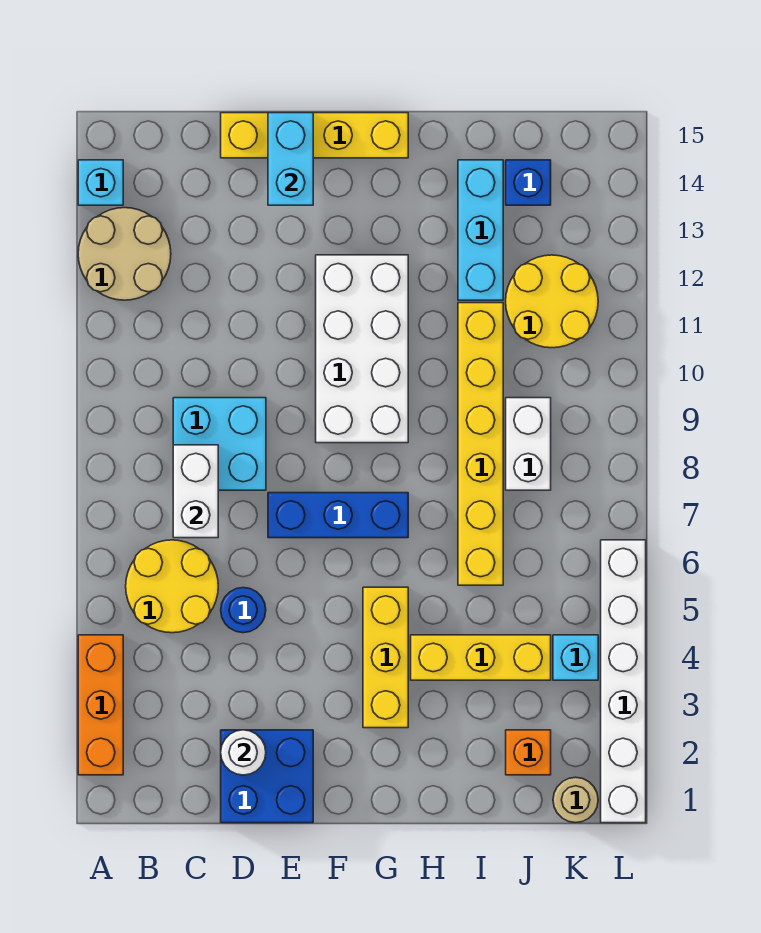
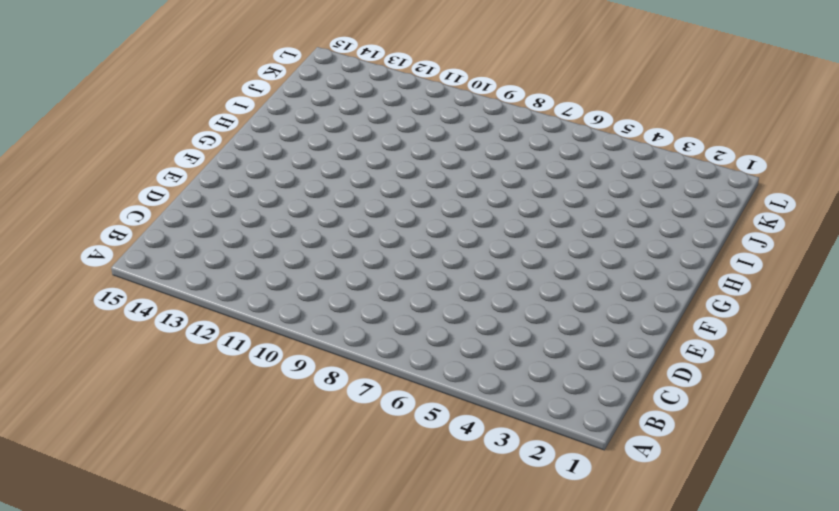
none -> orange brick A2:A4 level 1
none -> tan round brick A12:B13 level 1
none -> cyan brick A14 level 1

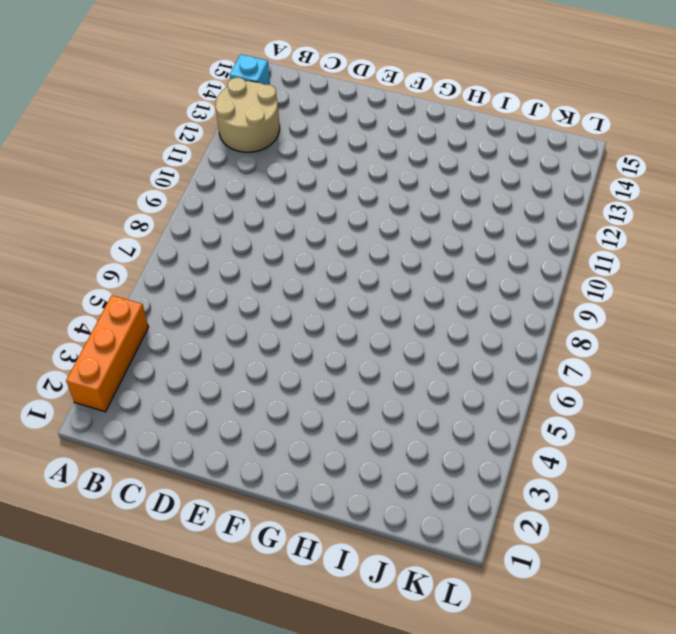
none -> yellow round brick B5:C6 level 1
none -> cyan brick C8:D9 level 1
none -> blue brick D1:E2 level 1

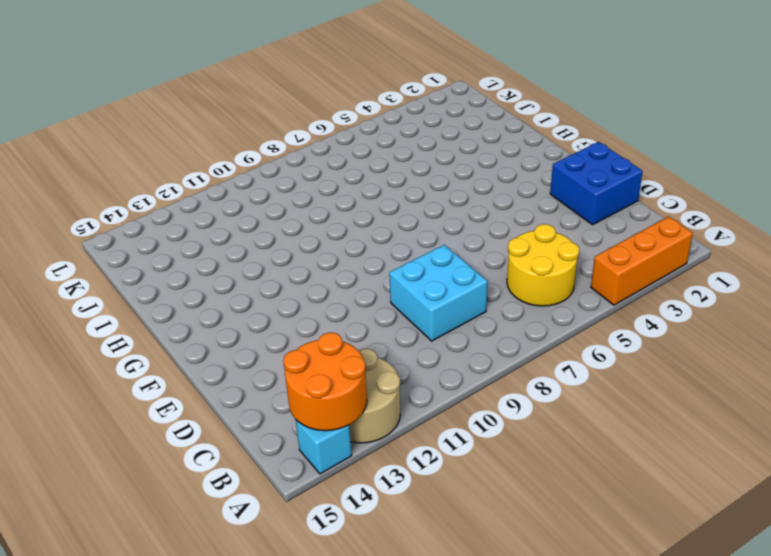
orange round brick A13:B14 level 2 -> none
none -> blue round brick D5 level 1
none -> yellow brick D15:G15 level 1
none -> blue brick E7:G7 level 1

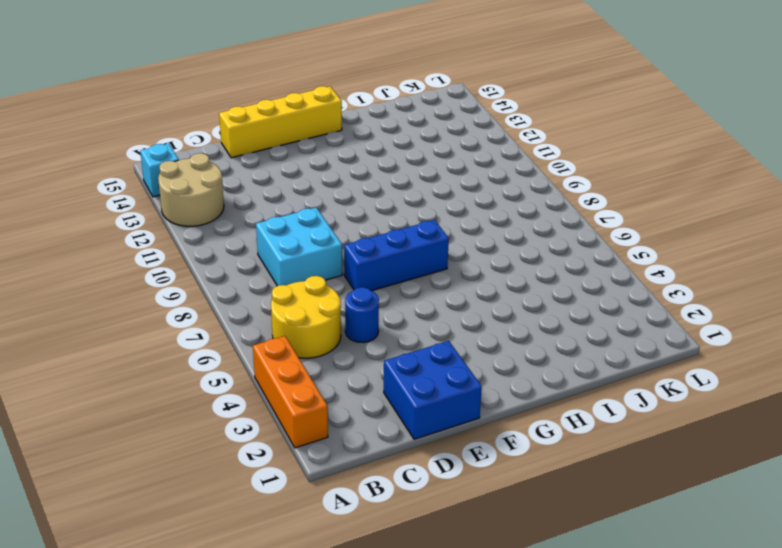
none -> white brick F9:G12 level 1
none -> yellow brick G3:G5 level 1
none -> yellow brick H4:J4 level 1

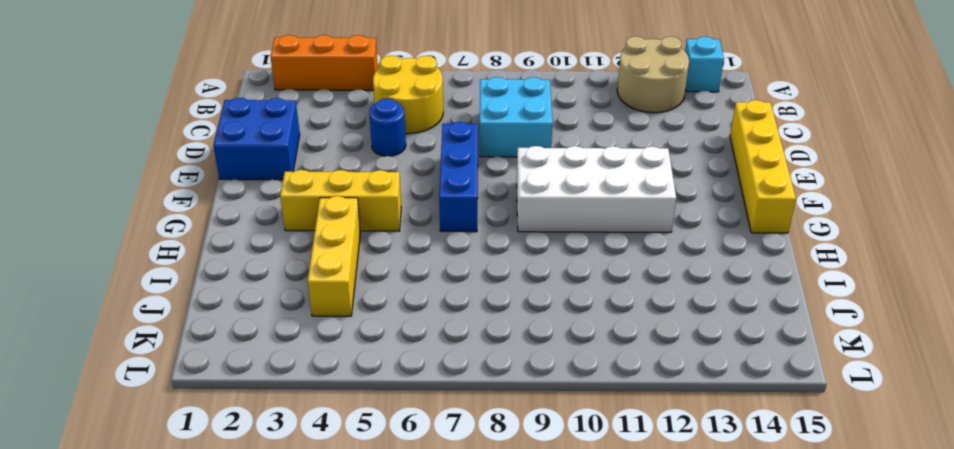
none -> yellow brick I6:I11 level 1
none -> cyan brick I12:I14 level 1
none -> orange brick J2 level 1

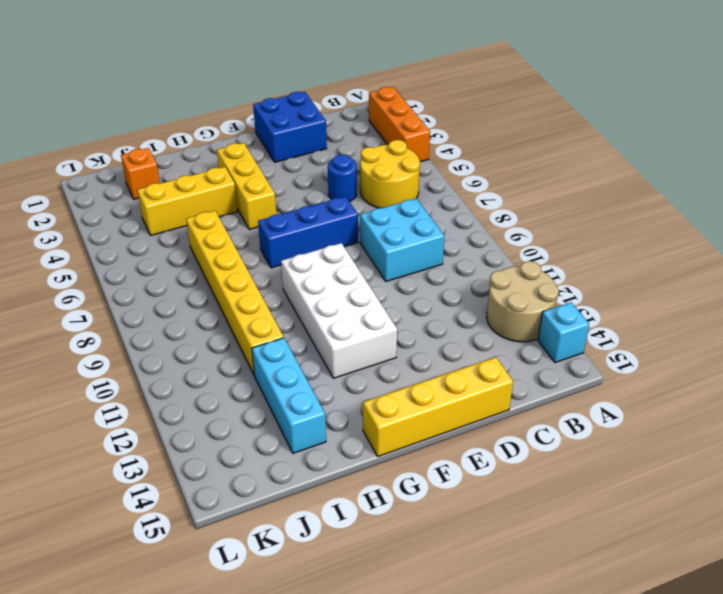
none -> white brick J8:J9 level 1
none -> yellow round brick J11:K12 level 1
none -> blue brick J14 level 1

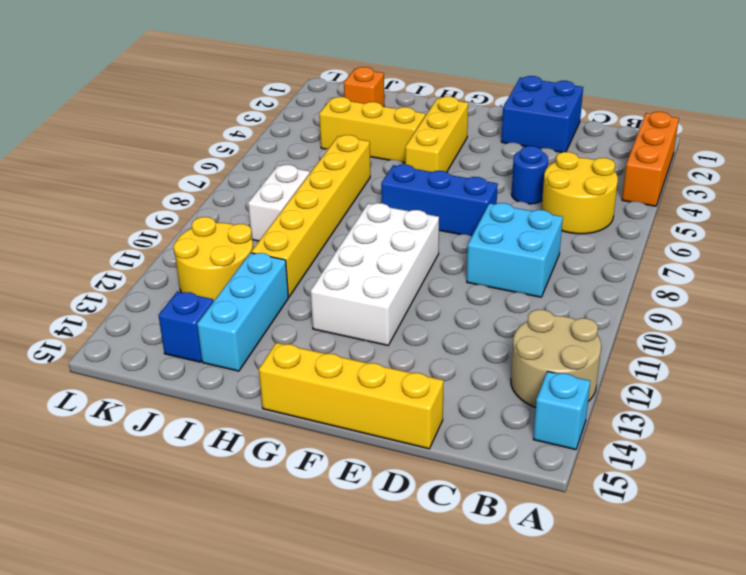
none -> tan round brick K1 level 1
none -> cyan brick K4 level 1
none -> white brick L1:L6 level 1

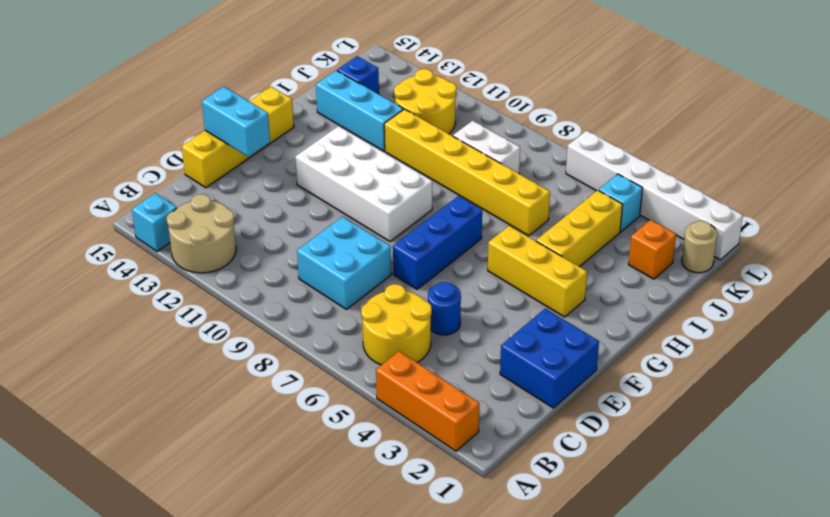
none -> white brick C7:C8 level 2
none -> white round brick D2 level 2

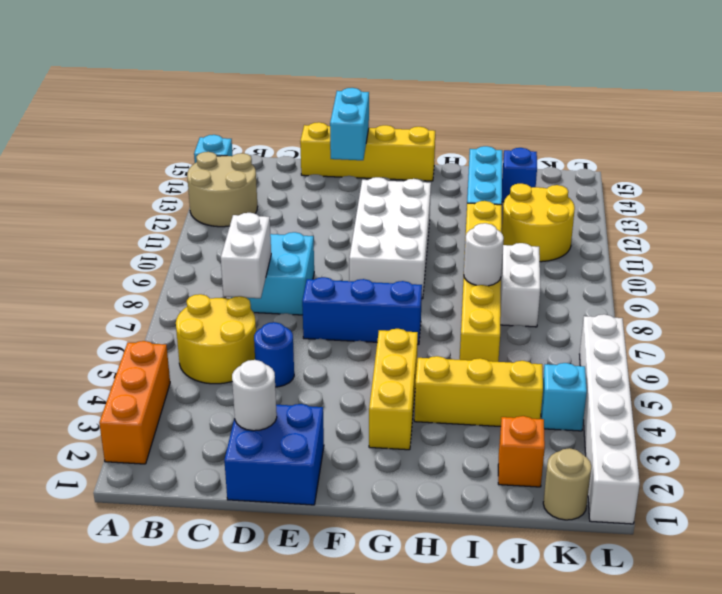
white round brick I8 level 2 -> none

